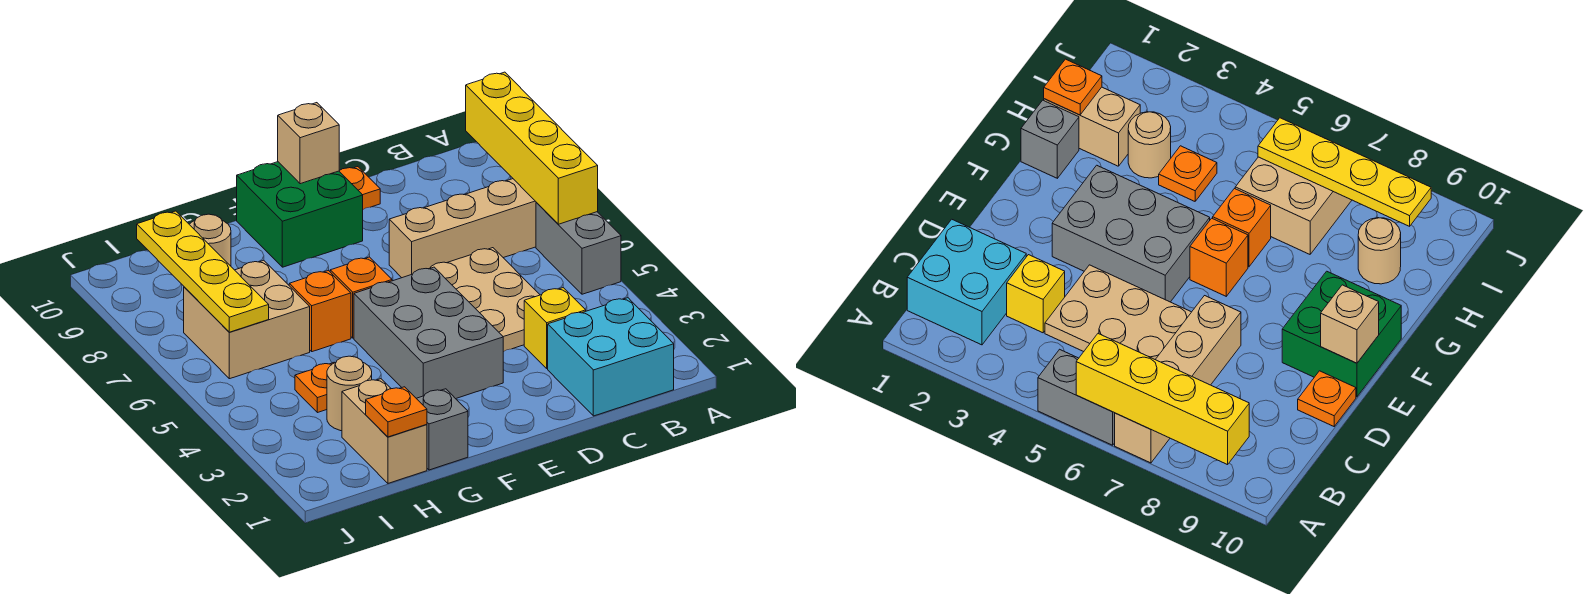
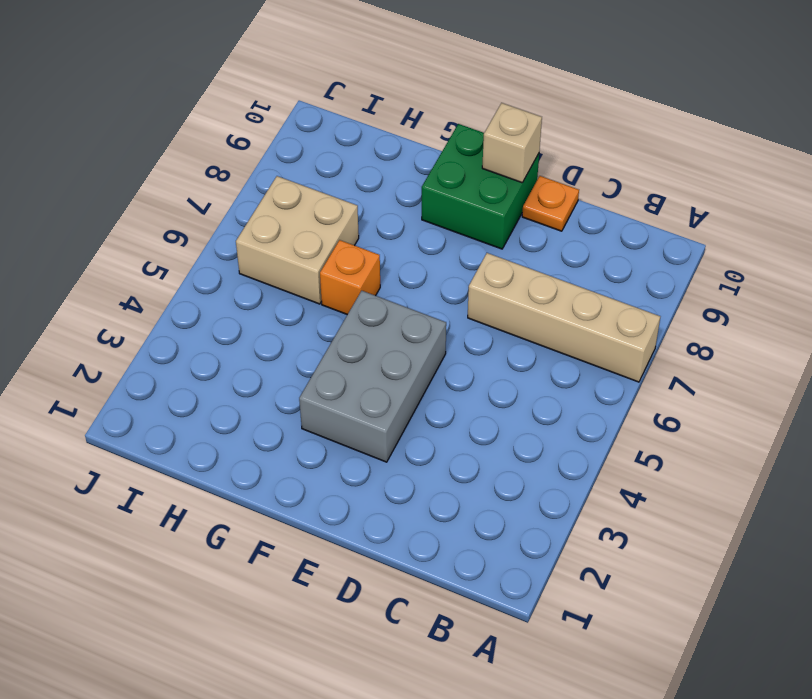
none -> grey brick A5:A6 level 1
none -> cyan brick B1:C2 level 1
none -> yellow brick C3 level 1

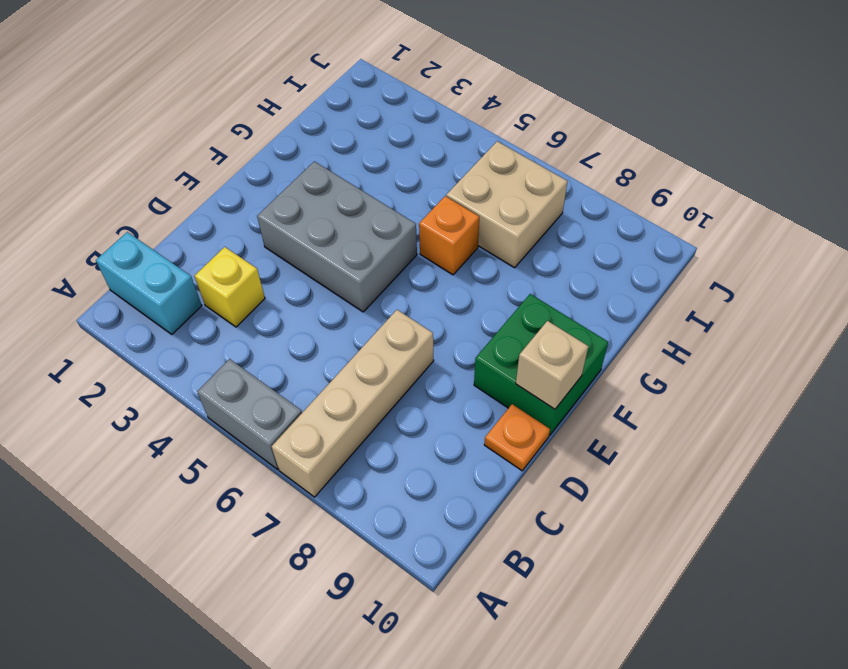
cyan brick B1:B2 level 1 -> cyan brick B1:C2 level 1
none -> tan plate C4:D6 level 1
none -> orange brick F6 level 1
none -> grey brick G1 level 1

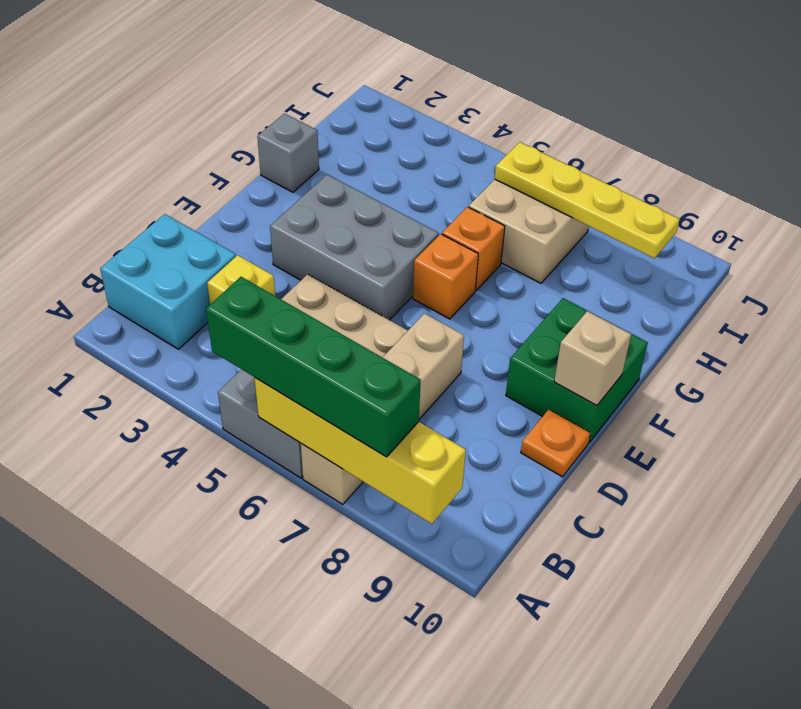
green brick A5:A8 level 3 -> none
none -> tan brick H1:H2 level 1
none -> tan round brick H3 level 1
none -> orange plate H4 level 1

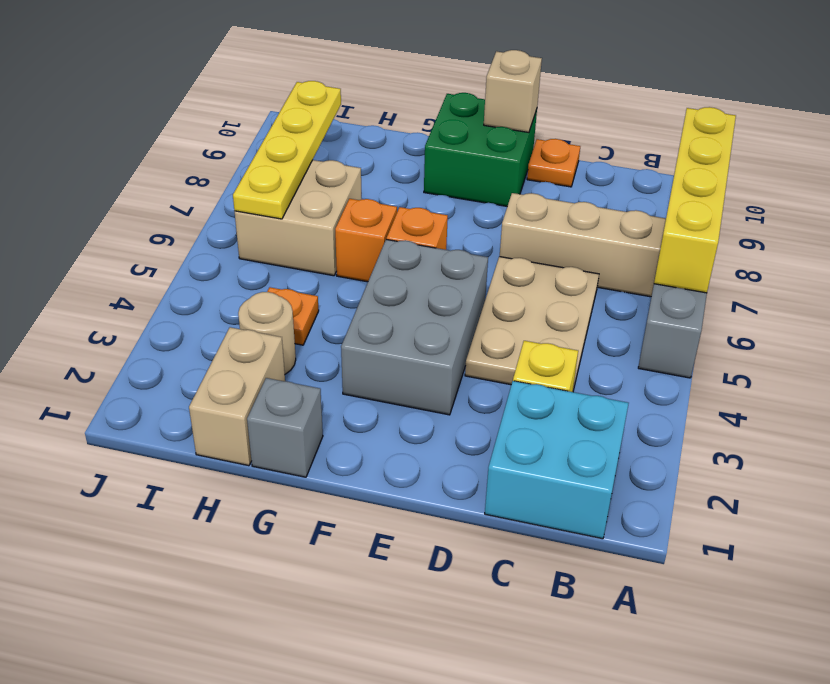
none -> tan round brick H9 level 1
none -> orange plate H1 level 2

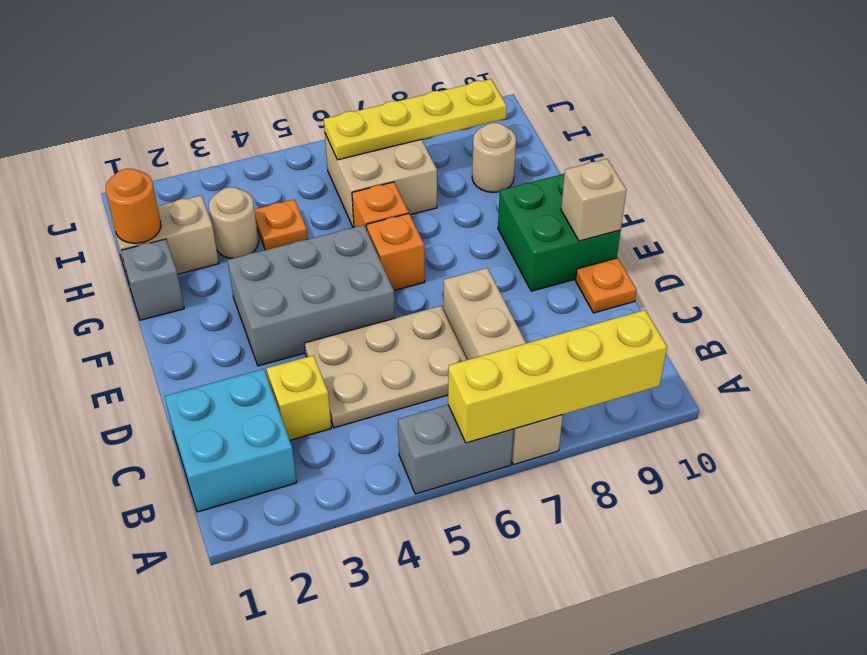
orange round brick H1 level 2 -> orange plate H1 level 2

